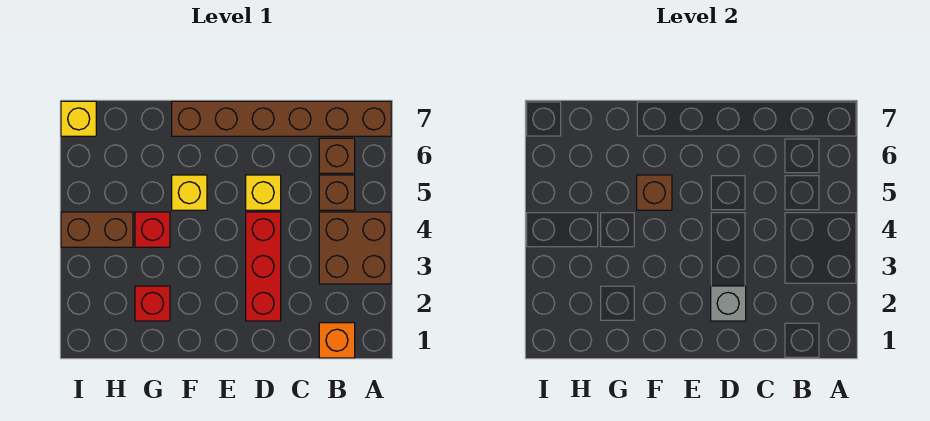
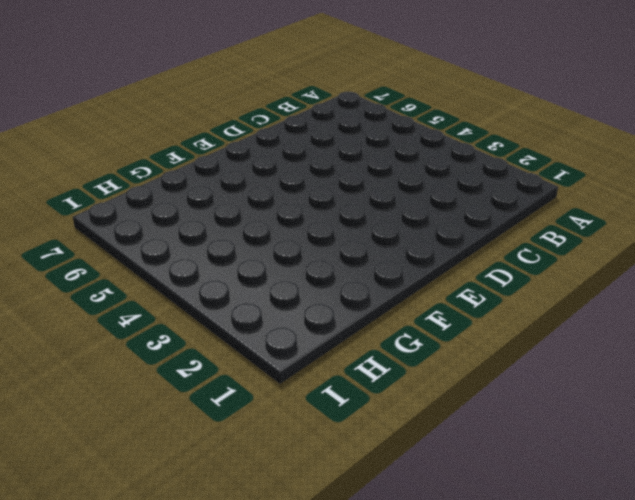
none -> brown brick A3:B4 level 1
none -> brown brick A7:F7 level 1
none -> orange brick B1 level 1

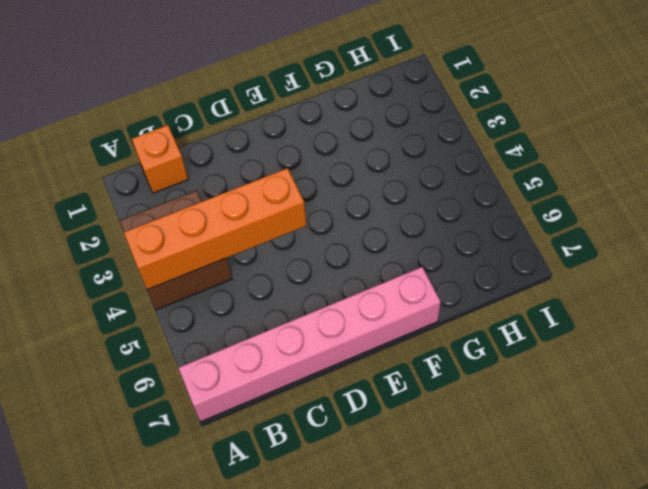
orange brick A4:D4 level 2 -> none
pink brick A7:F7 level 1 -> brown brick A7:F7 level 1
none -> brown brick B5 level 1
none -> brown brick B6 level 1
none -> red brick D2:D4 level 1

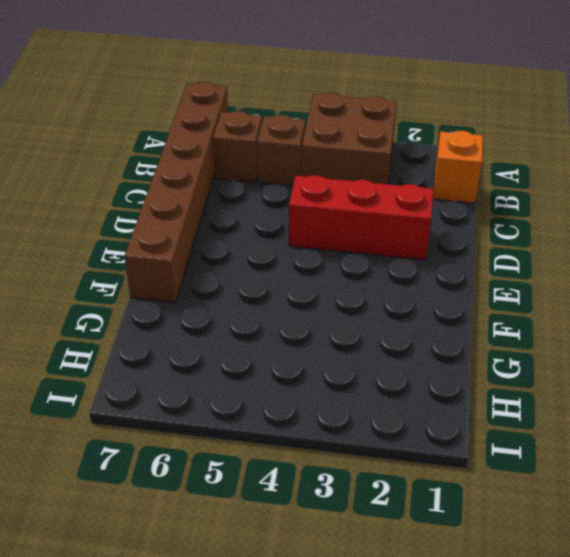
none -> yellow brick D5 level 1
none -> yellow brick F5 level 1
none -> red brick G2 level 1

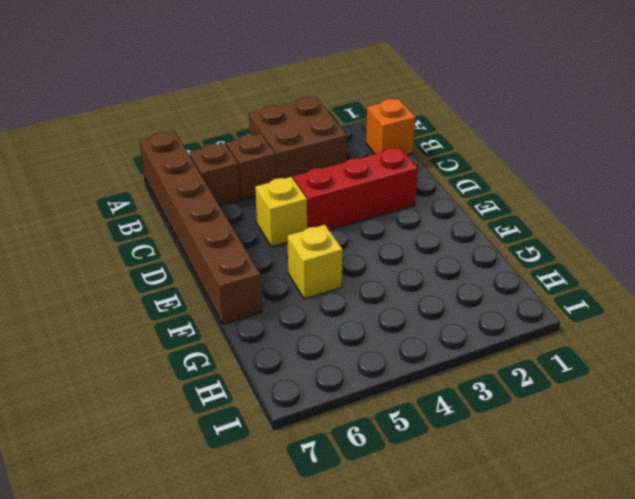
none -> red brick G2 level 1
none -> red brick G4 level 1
none -> brown brick H4:I4 level 1

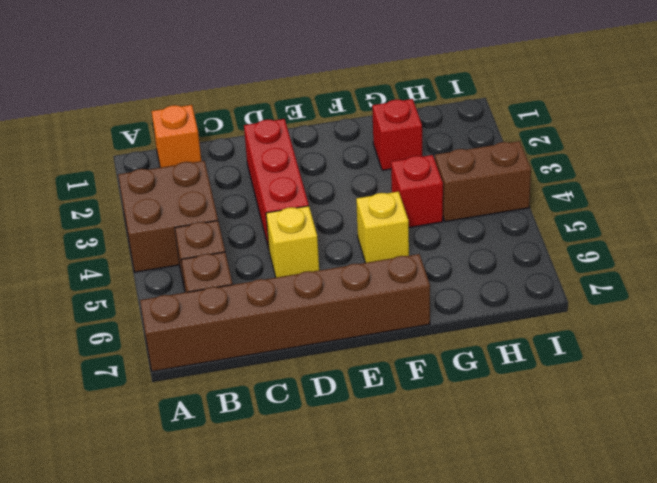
none -> yellow brick I7 level 1
none -> grey brick D2 level 2
none -> brown brick F5 level 2

